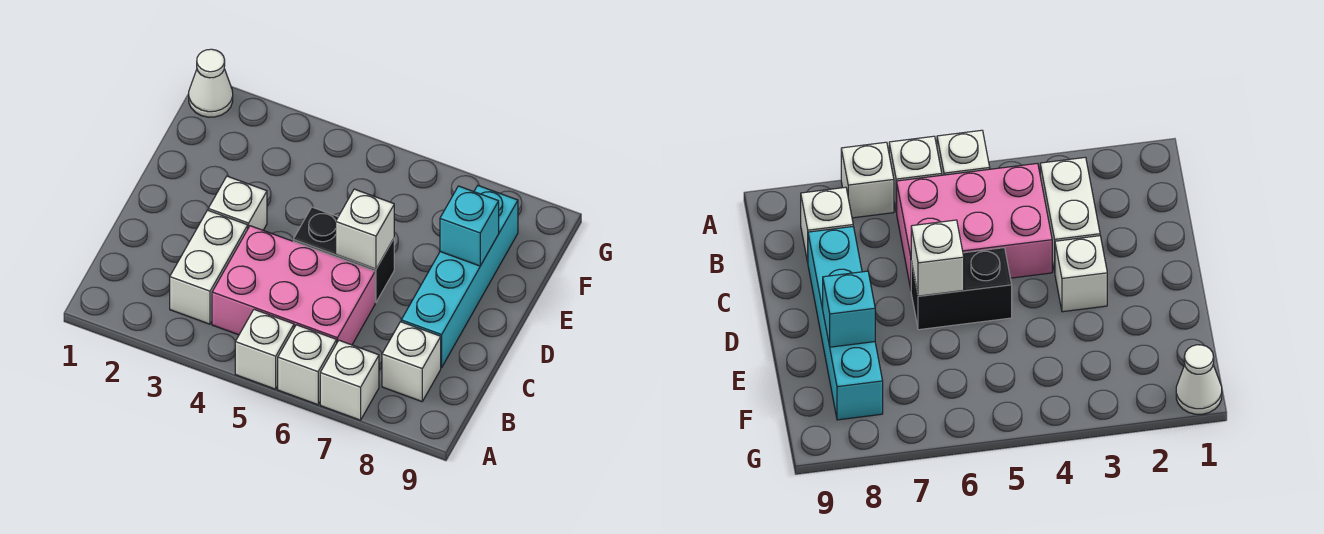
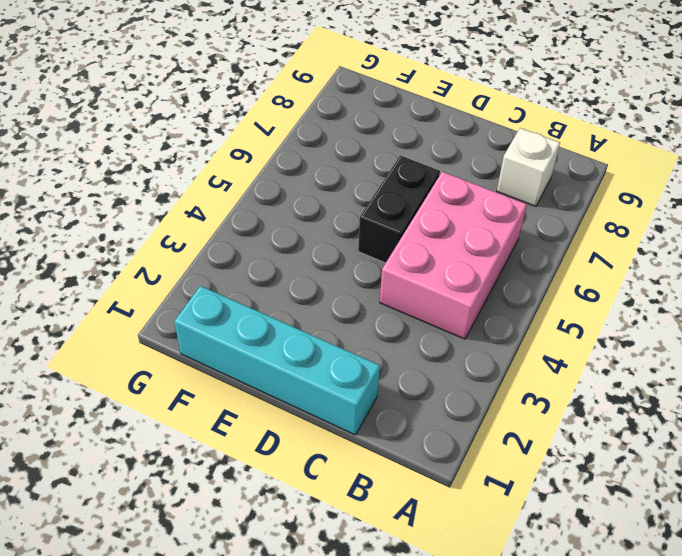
cyan brick C1:F1 level 1 -> cyan brick C8:F8 level 1
none -> white brick A5 level 1
none -> white brick A6 level 1
none -> white brick A7 level 1

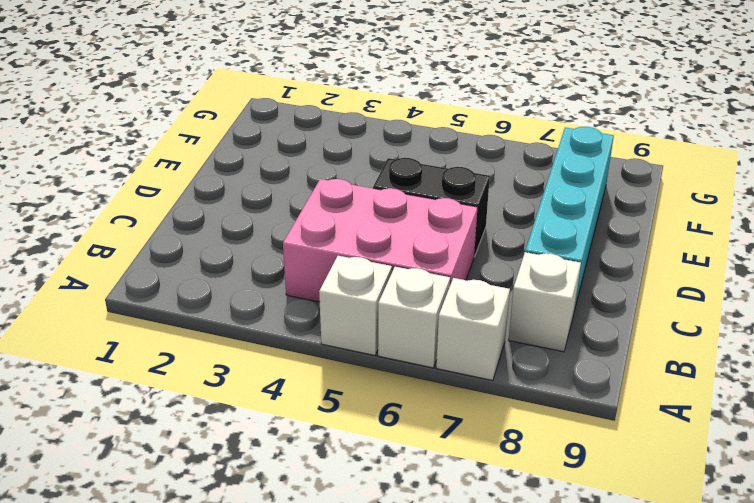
none -> white brick B3:C3 level 1
none -> white brick D3 level 1
none -> white cone G1 level 1

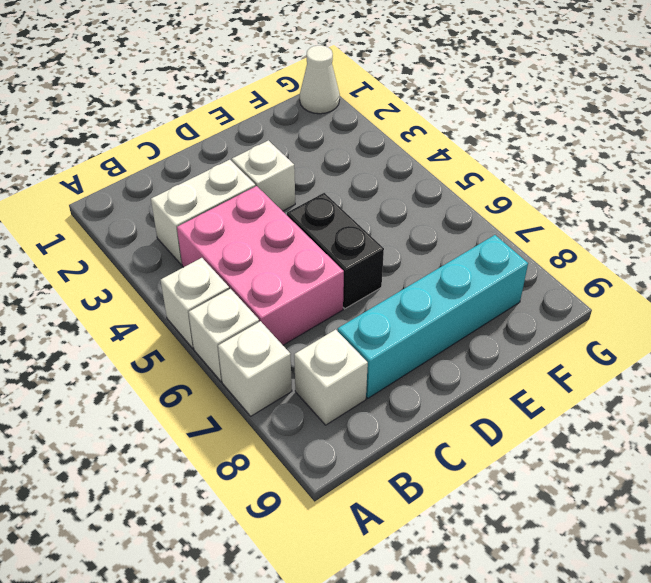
none -> white brick D6 level 2
none -> cyan brick E8 level 2

